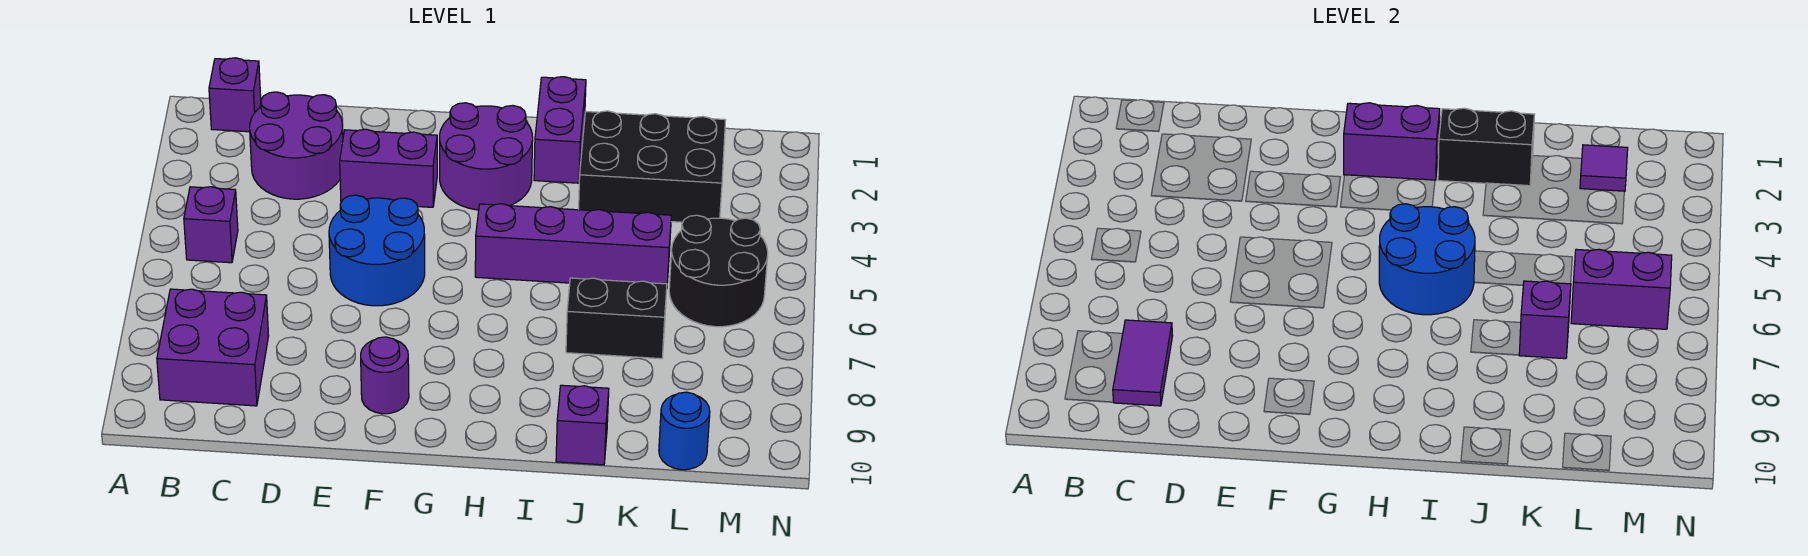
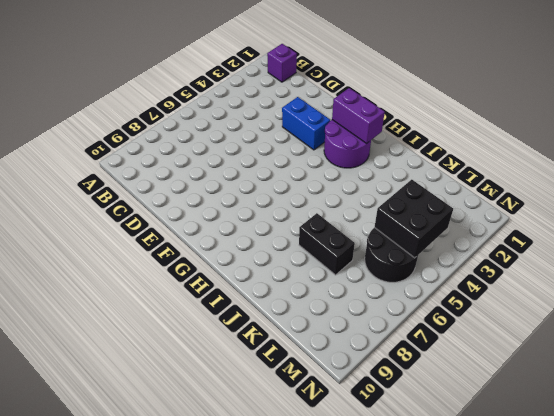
blue brick E3:F3 level 1 -> purple brick E3:F3 level 1
black brick L4:M5 level 2 -> none
none -> purple brick B5 level 1
none -> purple brick B8:C9 level 1
none -> purple round brick C2:D3 level 1

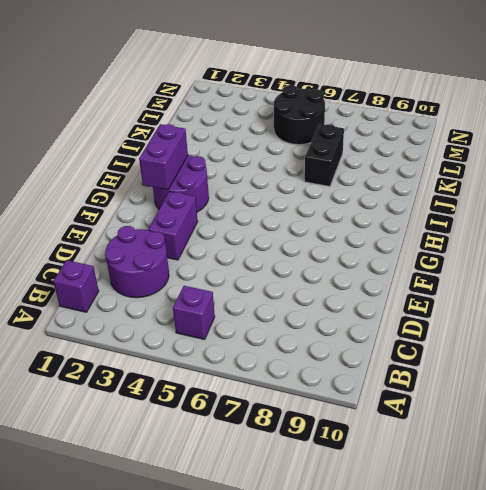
none -> purple brick B8:C9 level 1
none -> blue round brick E5:F6 level 1
none -> purple round brick F9 level 1

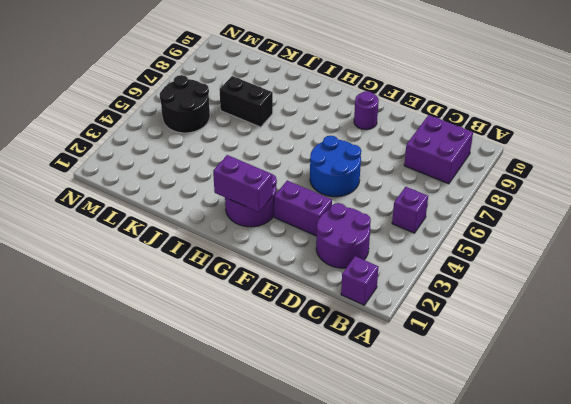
none -> purple brick H5:K5 level 1
none -> purple brick I1:I2 level 1
none -> black brick J2:L3 level 1

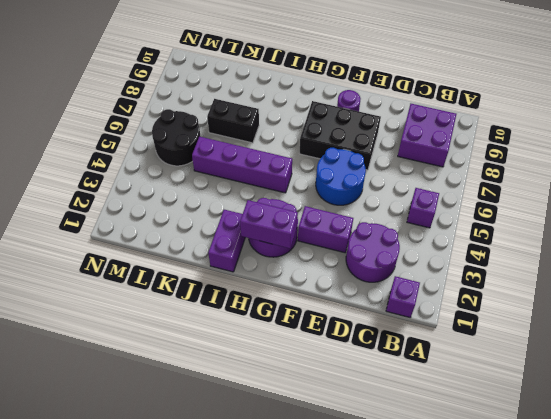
black brick E7:G8 level 1 -> black brick J2:L3 level 1
none -> purple brick J10 level 1
none -> blue round brick L10 level 1
none -> purple tile C8:C9 level 2

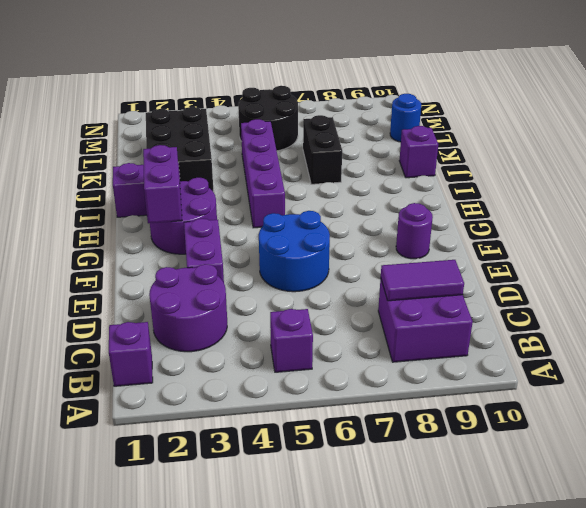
none -> blue round brick H5:I6 level 2
none -> black brick I2:J2 level 2
none -> purple brick K7 level 2

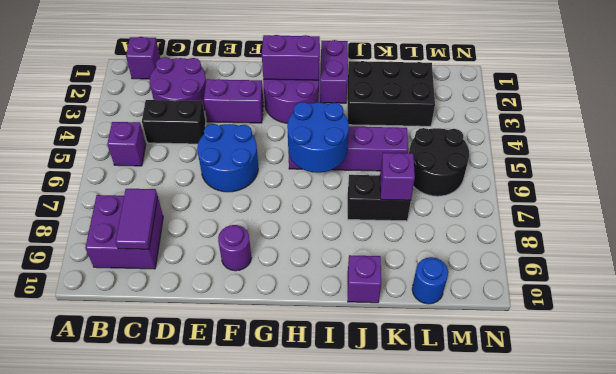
black brick C4:D4 level 1 -> black brick I2:J2 level 2
none -> purple tile L2 level 2
none -> purple brick L6:M6 level 2

